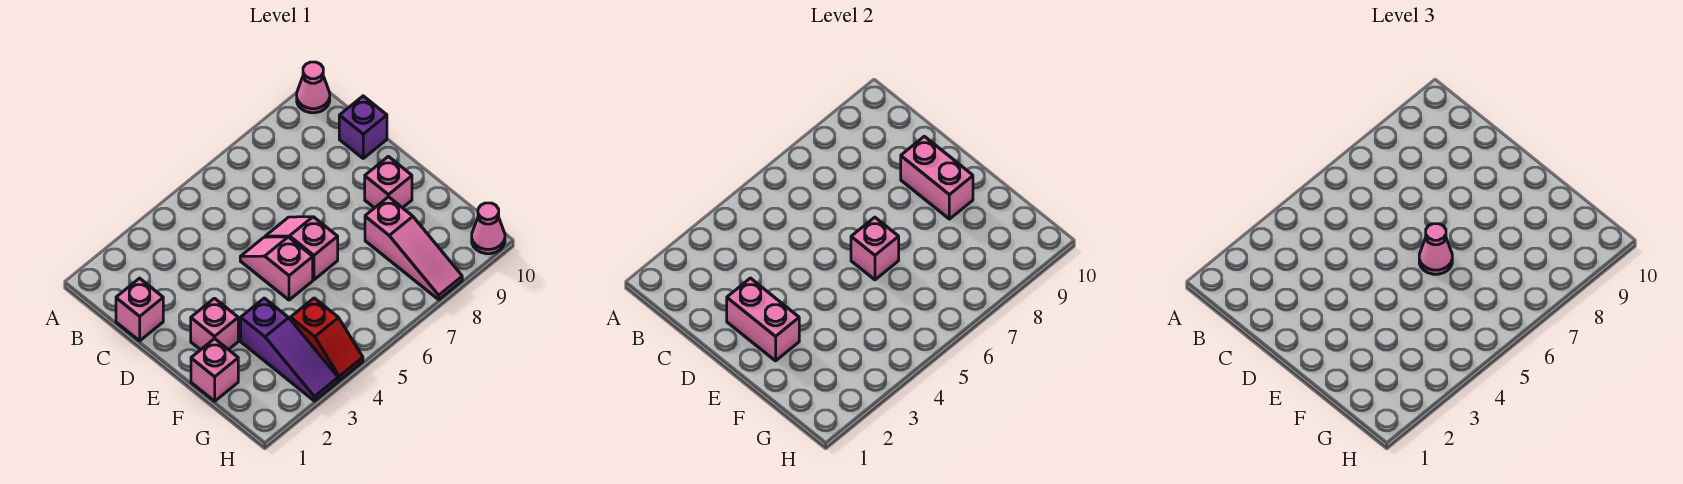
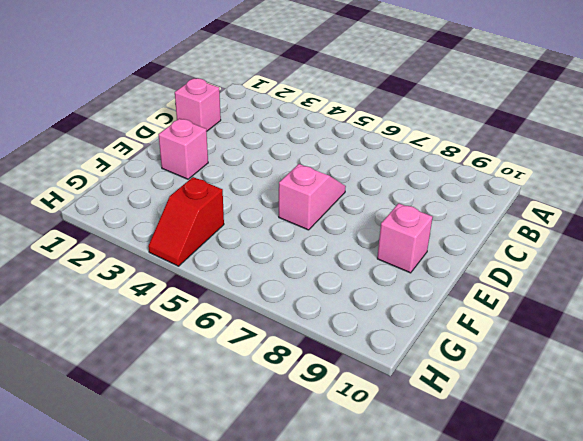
none -> pink cone A10 level 1
none -> purple brick C10 level 1
none -> pink slope D5:E5 level 1 top E

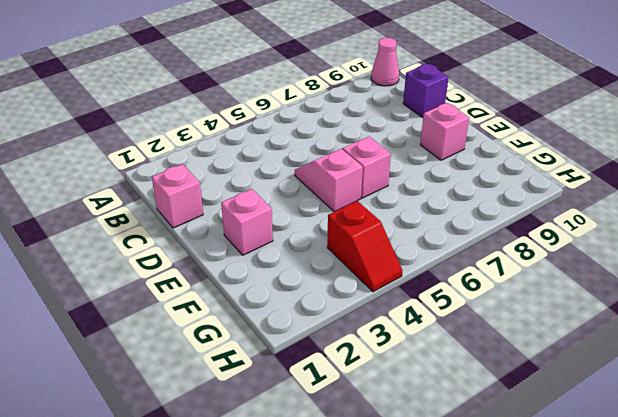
none -> pink brick F1 level 1
none -> purple slope F3:H3 level 1 top F
none -> pink slope F8:H8 level 1 top F

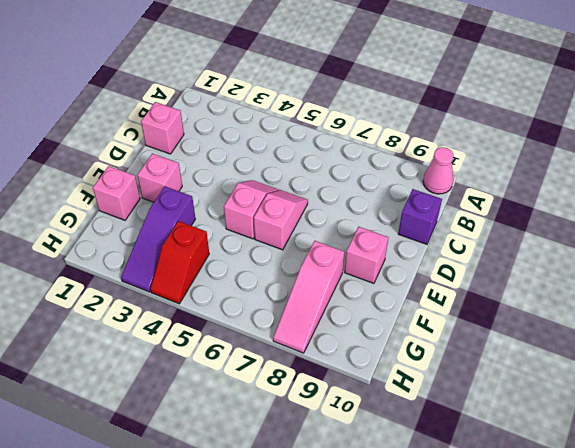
none -> pink cone H10 level 1
none -> pink brick D2:E2 level 2
none -> pink brick D9:E9 level 2

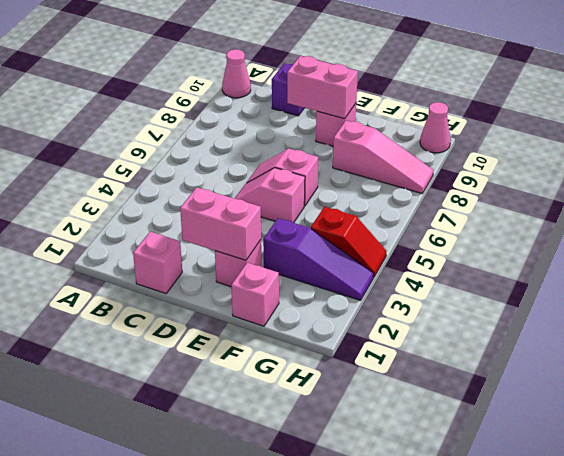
none -> pink brick E6 level 2
none -> pink cone E6 level 3

